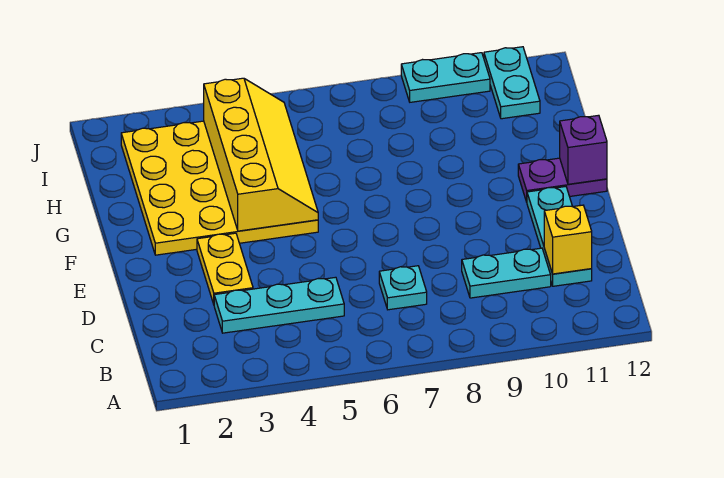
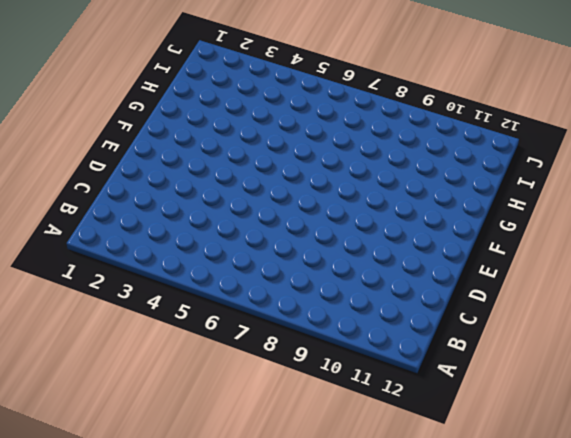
none -> cyan plate C3:C5 level 1
none -> cyan plate C7 level 1
none -> cyan plate C9:C10 level 1

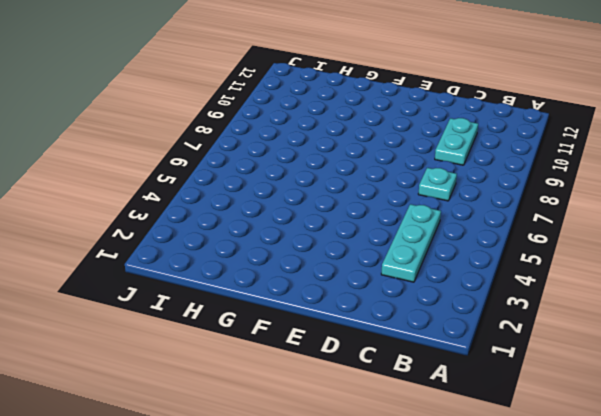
none -> cyan plate C11:E11 level 1
none -> yellow plate D3:E3 level 1
none -> yellow plate F2:I5 level 1

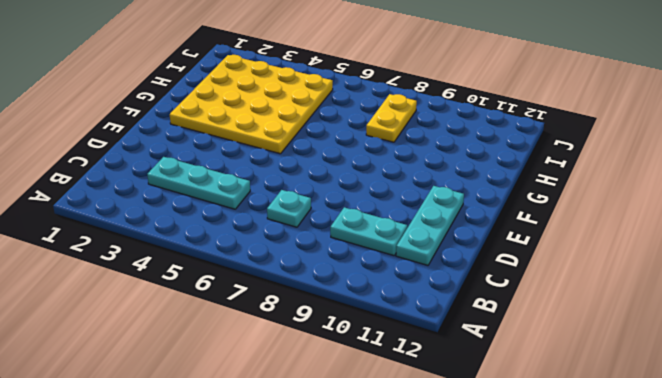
yellow plate H8:I8 level 1 -> yellow plate D3:E3 level 1
none -> purple plate F11:F12 level 1
none -> cyan plate I11:J11 level 1
none -> cyan plate J9:J10 level 1

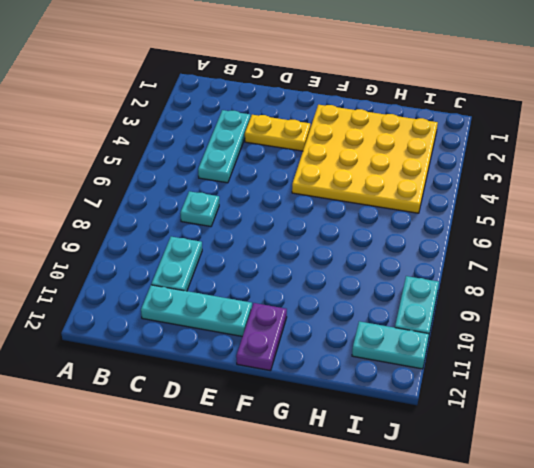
none -> yellow brick C11 level 2
none -> yellow slope F4:I5 level 2 top 4
none -> purple brick F12 level 2

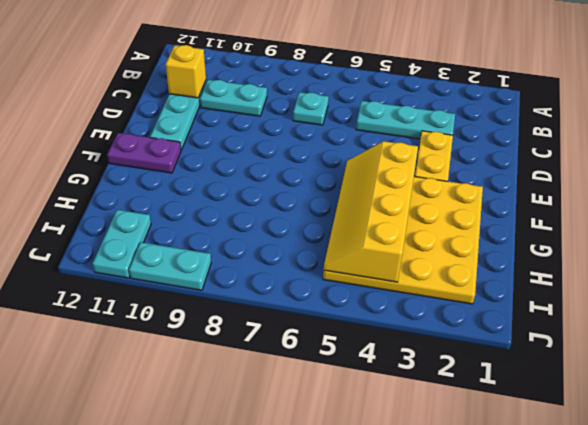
none -> purple brick F12 level 2

